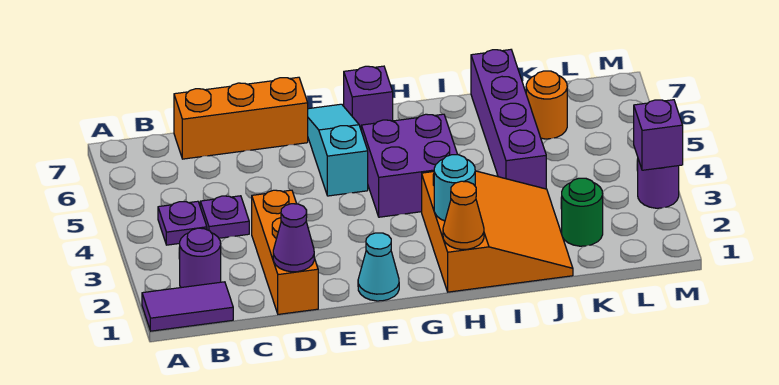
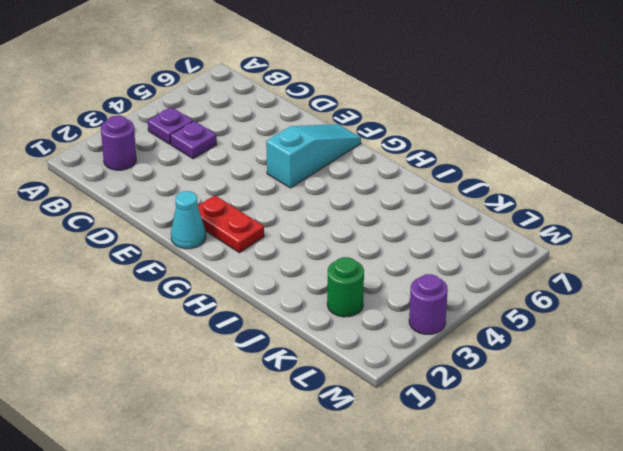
red plate F2:G2 level 1 -> none
none -> purple tile A1:B1 level 1
none -> orange brick C7:E7 level 1
none -> orange brick D1:D3 level 1

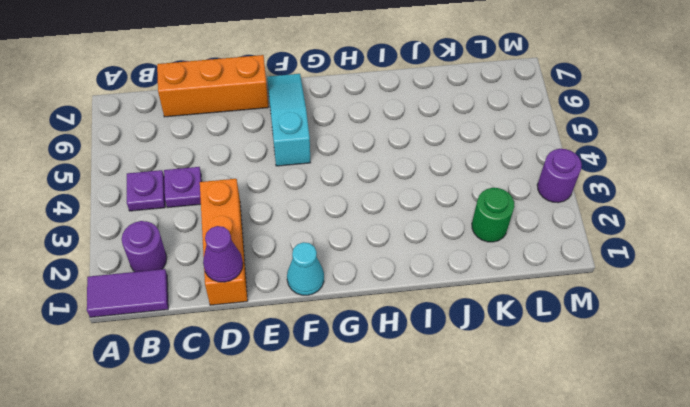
none -> purple brick G4:H5 level 1
none -> purple brick G7 level 1
none -> orange slope H1:J3 level 1 top H

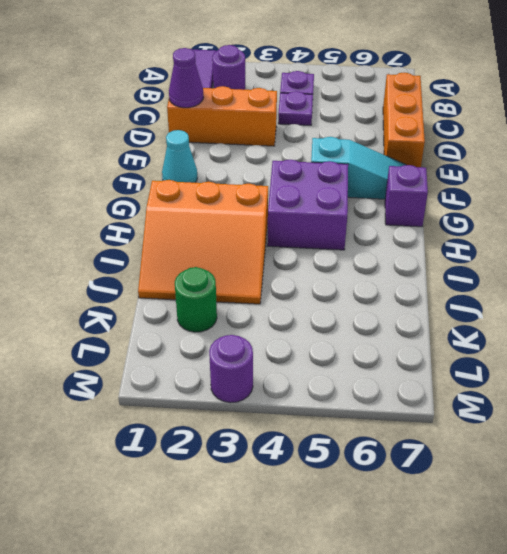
none -> purple brick J4:J7 level 1
none -> orange round brick K6 level 1
none -> orange cone H1 level 2

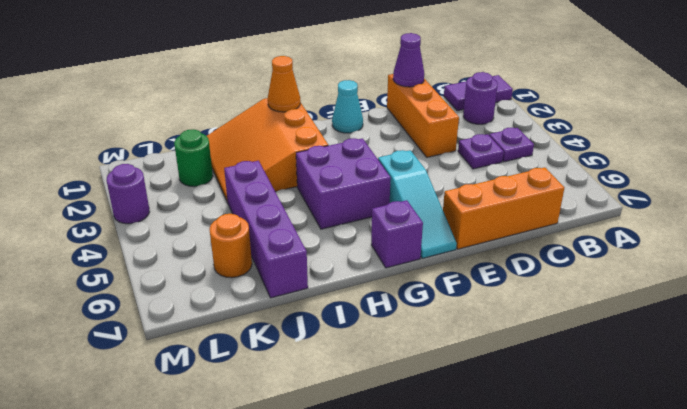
none -> cyan round brick H2 level 2
none -> purple brick M3 level 2

